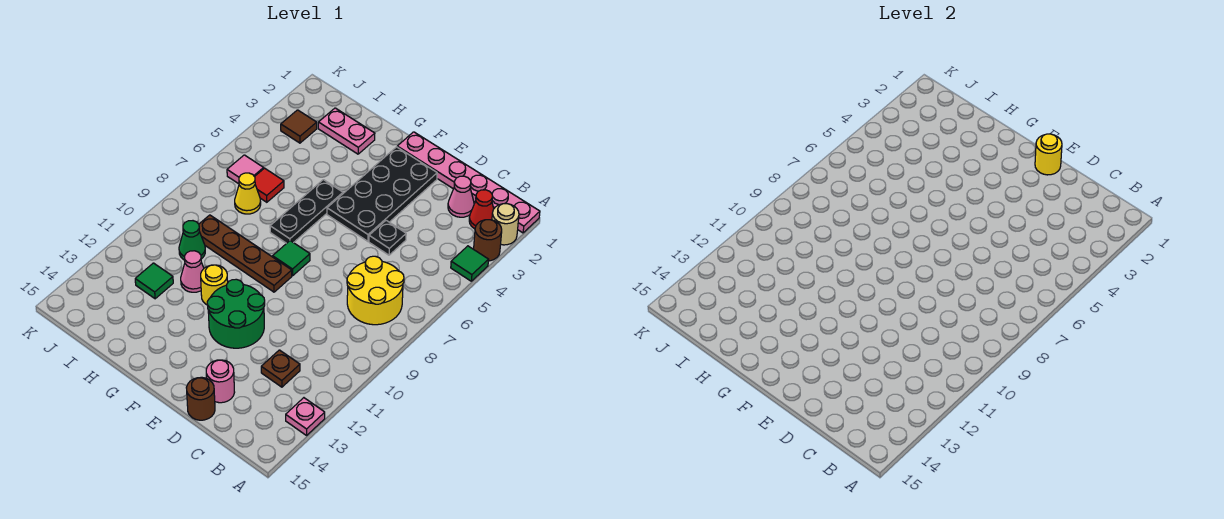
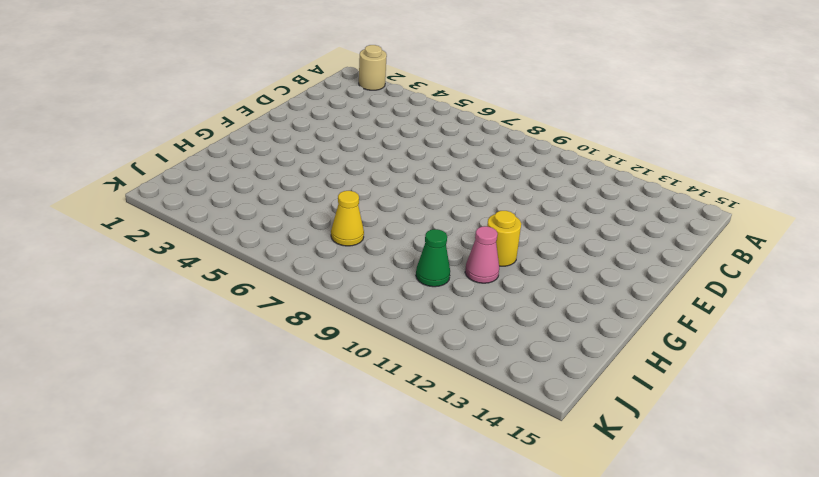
none -> pink plate A1:F1 level 1
none -> brown round brick A3 level 1
none -> green tile A4 level 1

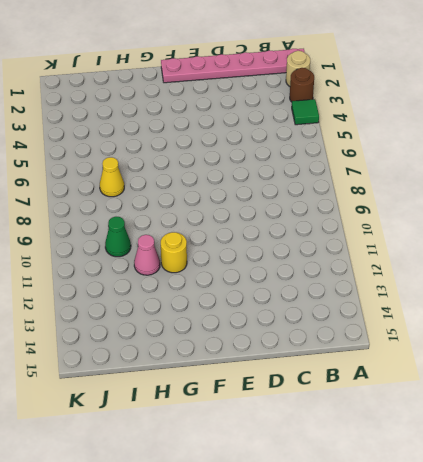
none -> pink plate A13 level 1
none -> red cone B2 level 1
none -> yellow round brick B7:C8 level 1

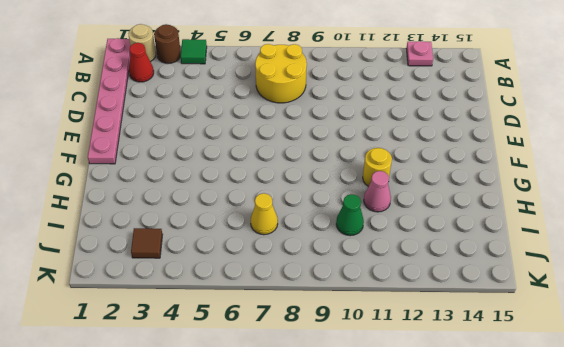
none -> pink cone C2 level 1
none -> brown plate C12 level 1
none -> black plate D5 level 1

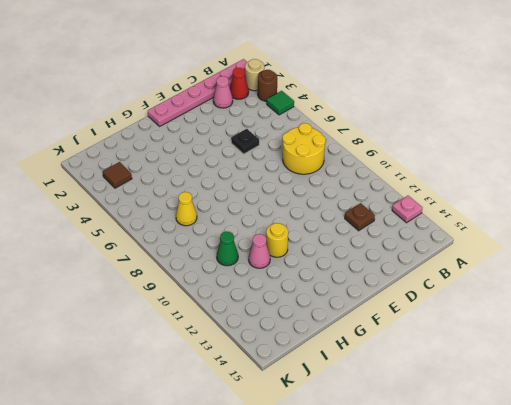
none -> pink round brick D14 level 1
none -> brown round brick D15 level 1
none -> black plate E2:F5 level 1

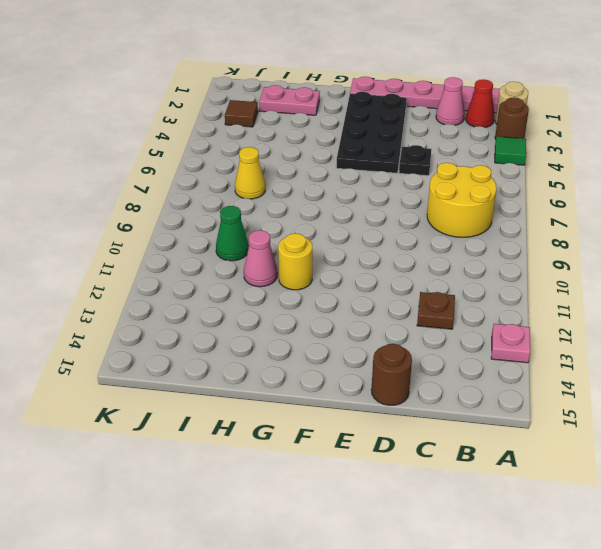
none -> pink round brick D14 level 1
none -> green round brick E11:F12 level 1
none -> green tile F8 level 1

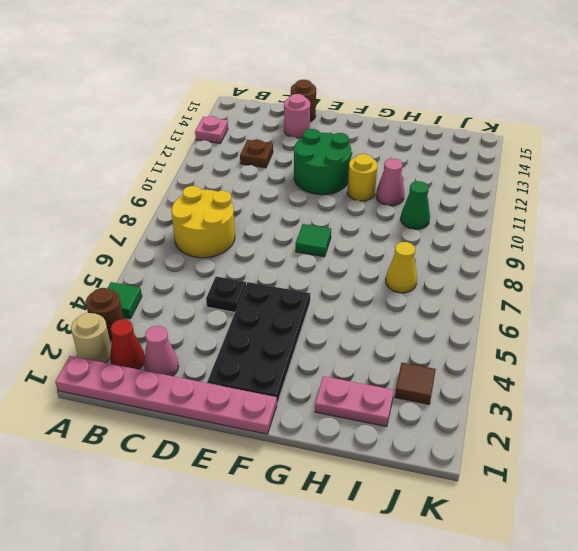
none -> brown plate F9:I9 level 1
none -> black plate G5:G7 level 1
none -> red tile I6 level 1

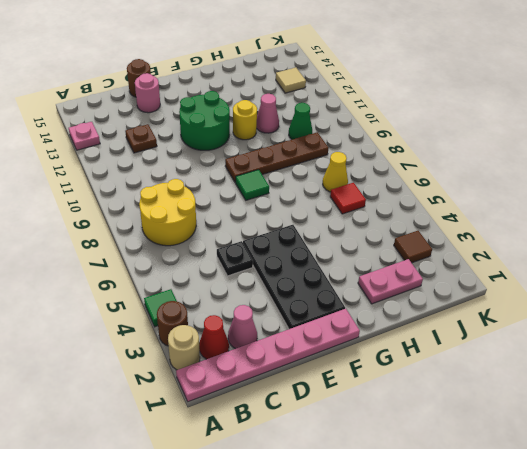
tan tile J13 level 1 -> none
none -> black plate G5:G7 level 1
none -> green tile I12 level 1
none -> pink tile J6 level 1

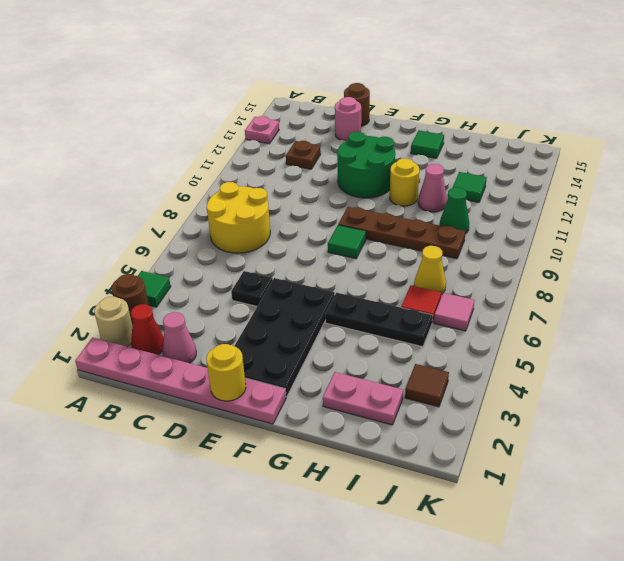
black plate G5:I5 level 1 -> black plate G5:G7 level 1
green tile G14 level 1 -> none

